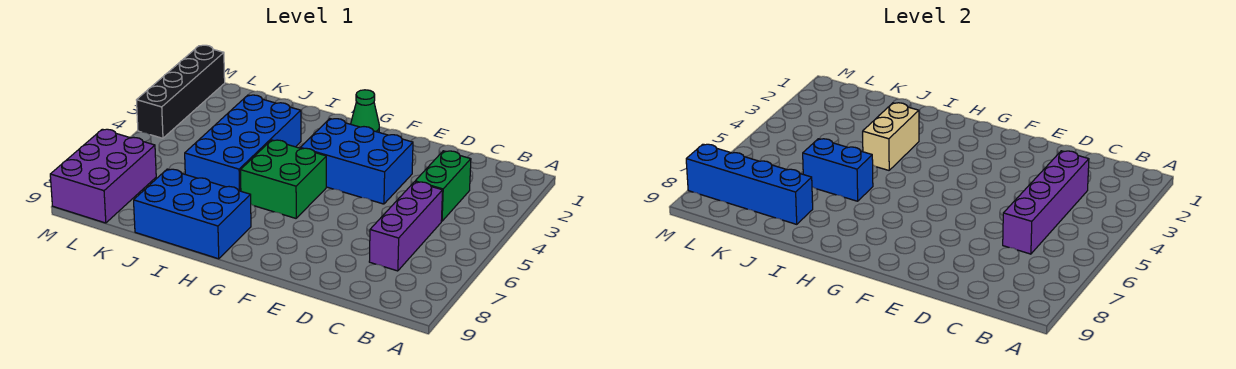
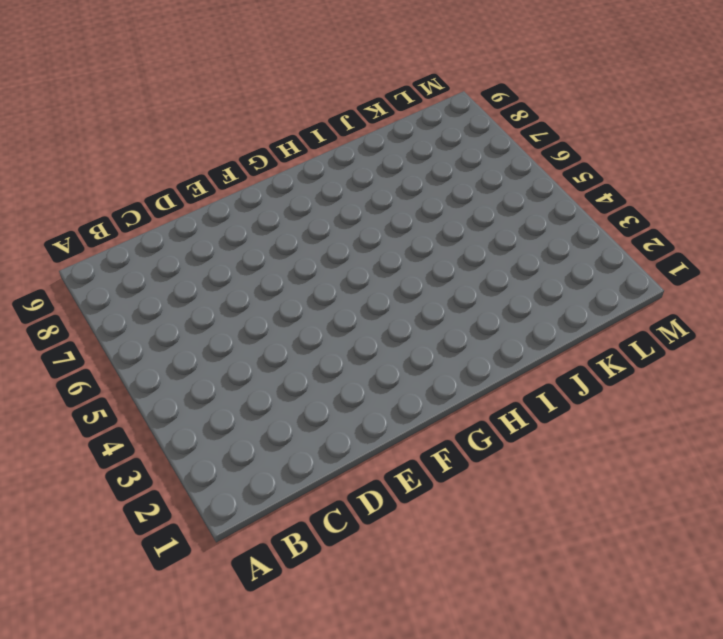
none -> green brick C3:C4 level 1
none -> purple brick C5:C7 level 1
none -> blue brick E3:G4 level 1

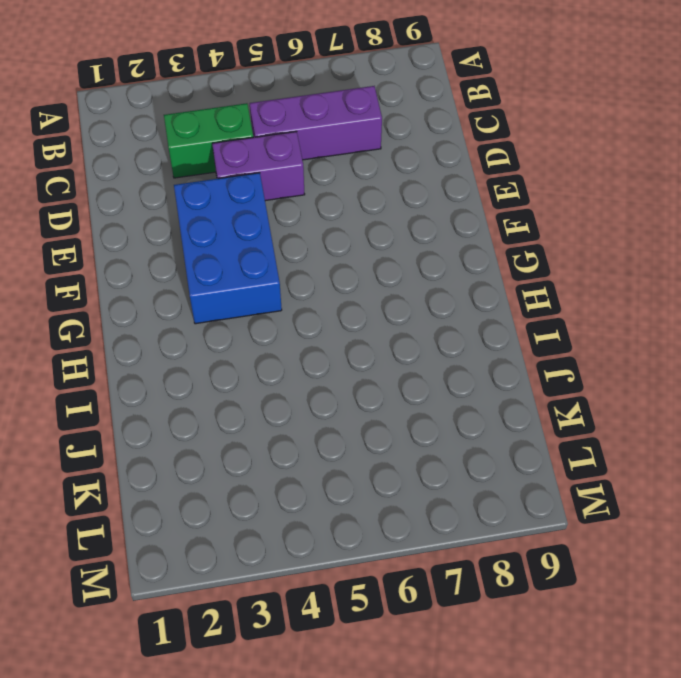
purple brick D4:D5 level 1 -> none
none -> green cone G1 level 1
none -> green brick G5:H6 level 1
none -> blue brick H8:J9 level 1

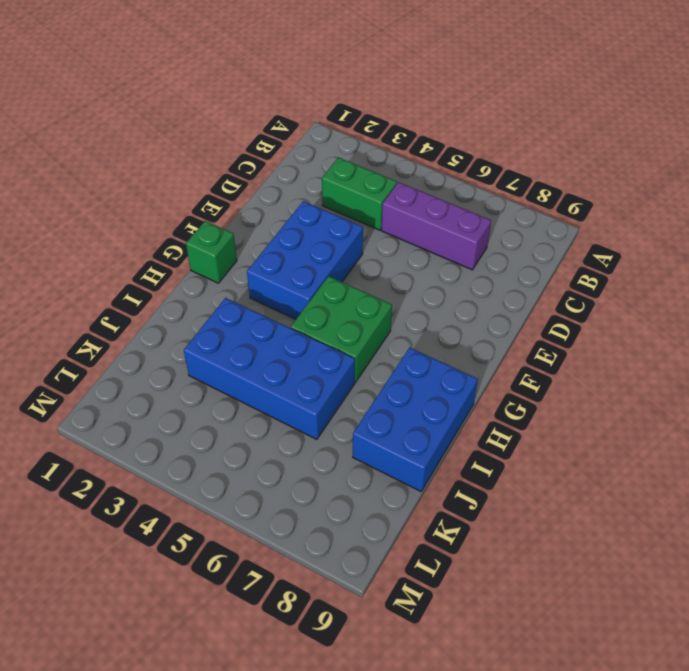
green brick G1 level 1 -> green cone G1 level 1
none -> purple brick L7:M9 level 1
none -> black brick M1:M4 level 1
none -> purple brick C3:C6 level 2

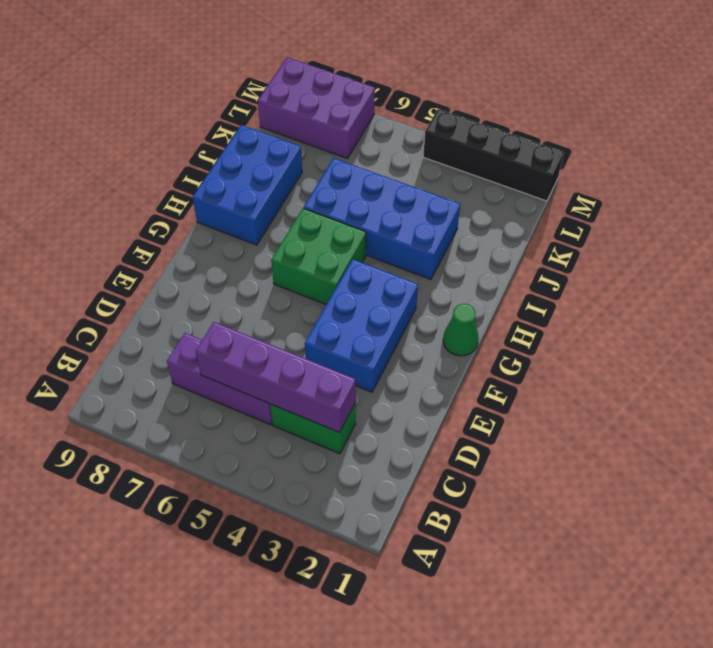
none -> tan brick I3:I4 level 2
none -> blue brick I6:J6 level 2
none -> blue brick J8:M8 level 2

